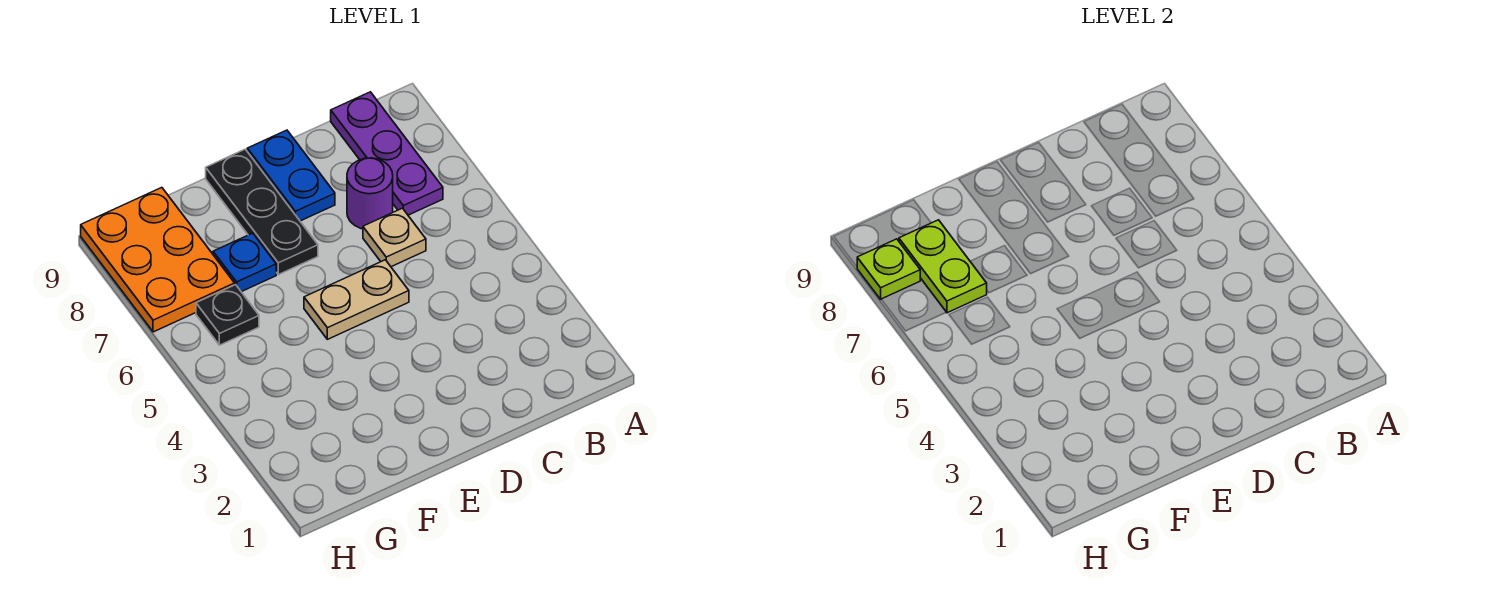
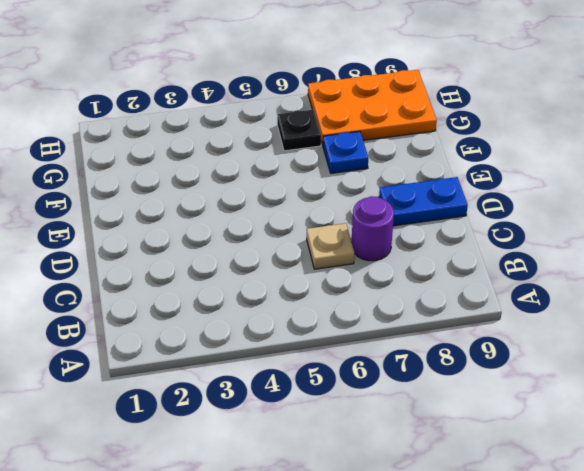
none -> purple plate B7:B9 level 1
none -> tan plate D5:E5 level 1

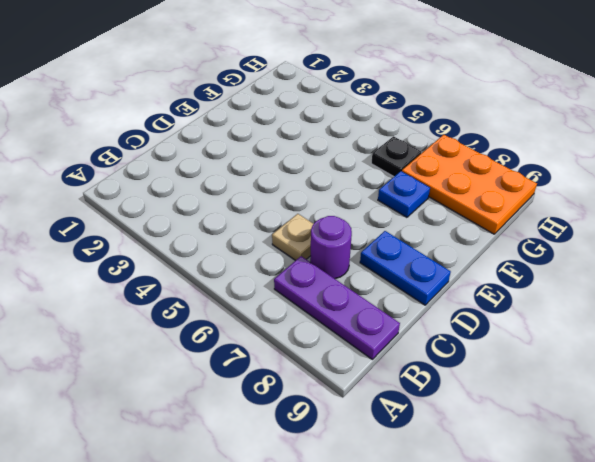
none -> tan plate D5:E5 level 1
none -> black plate E7:E9 level 1

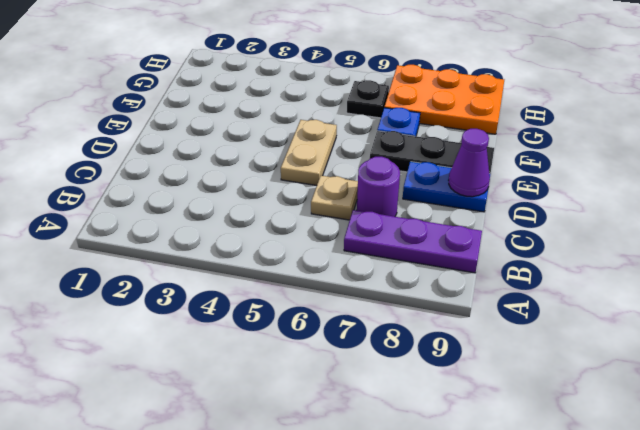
purple cone D9 level 2 -> none
none -> lime plate G7:G8 level 2
none -> lime plate H8 level 2

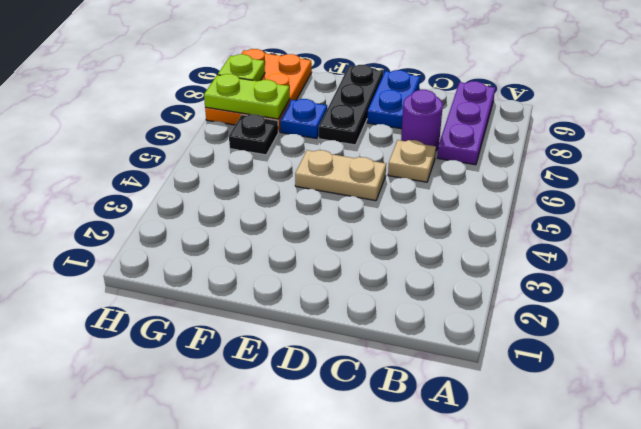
lime plate G7:H7 level 2 -> lime plate G7:G8 level 2

